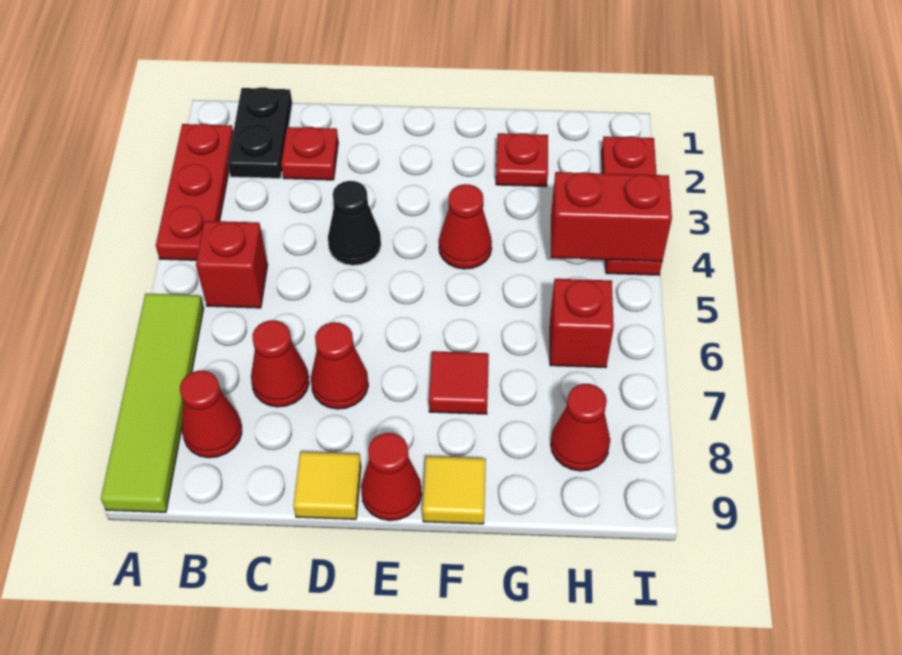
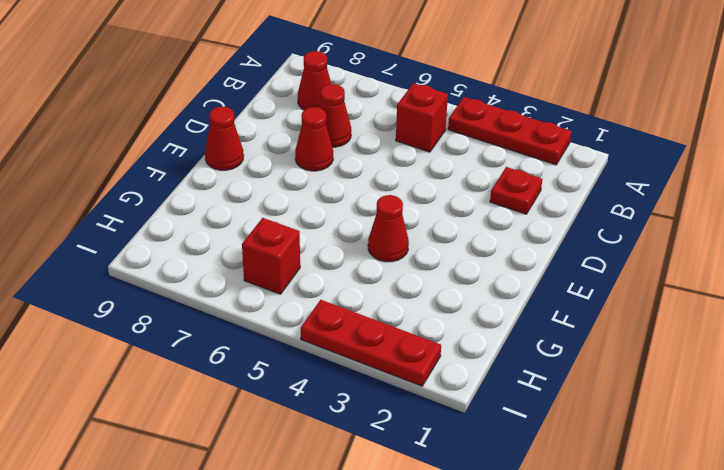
none -> lime tile A6:A9 level 1
none -> black plate B1:B2 level 1
none -> black cone D4 level 1

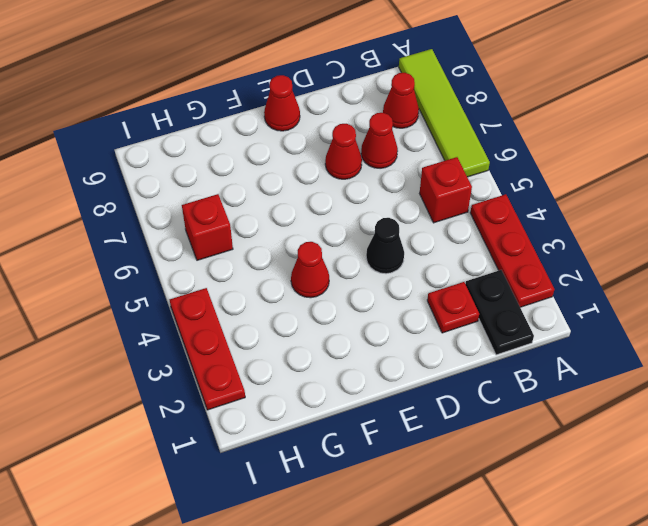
none -> yellow tile D9 level 1
none -> red tile F7 level 1
none -> yellow tile F9 level 1

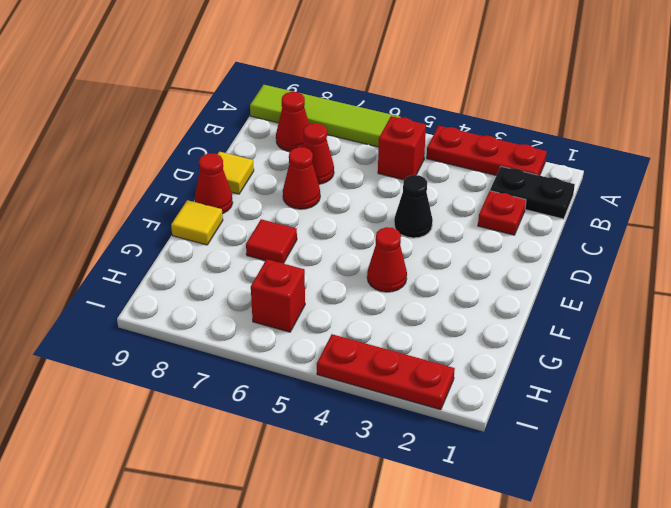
none -> red plate G2 level 1
none -> red cone H8 level 1
none -> red brick H4:I4 level 2

